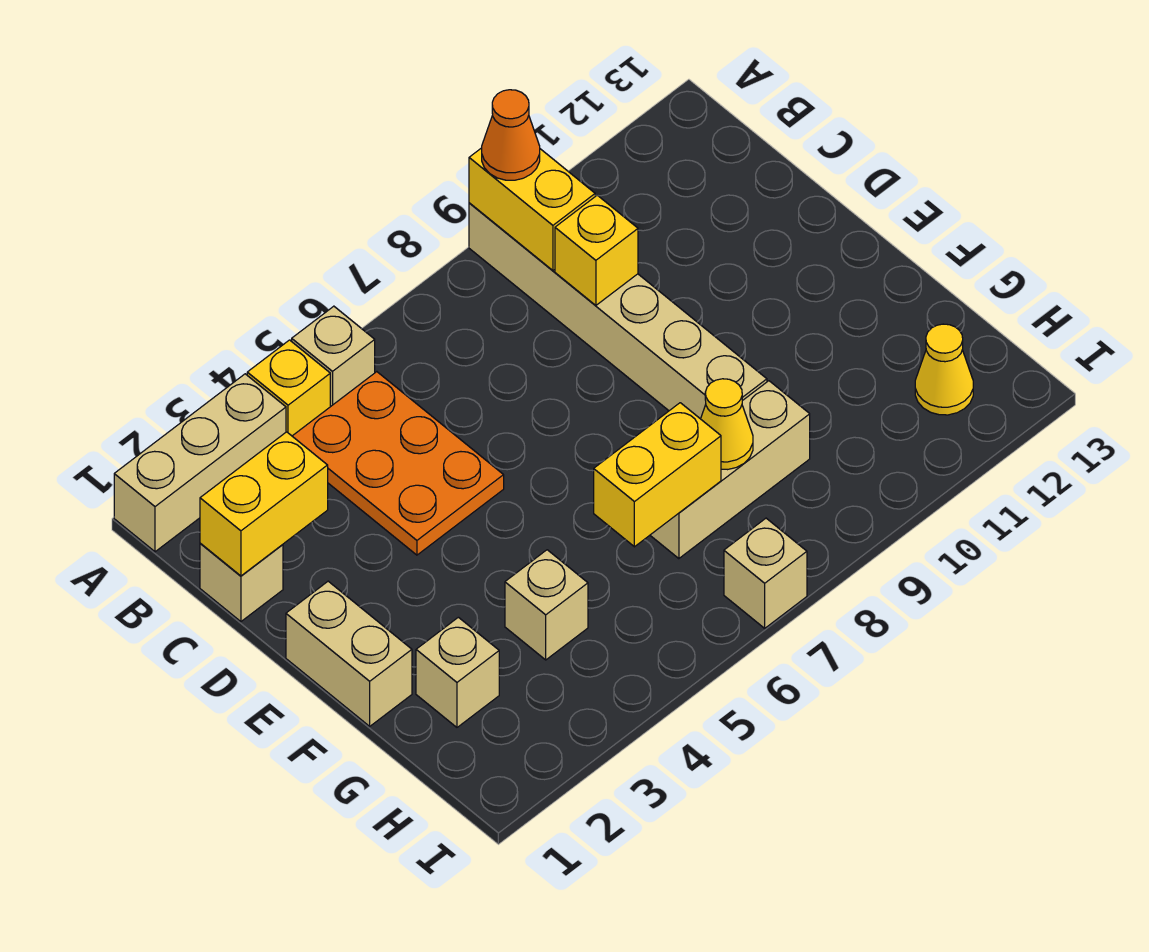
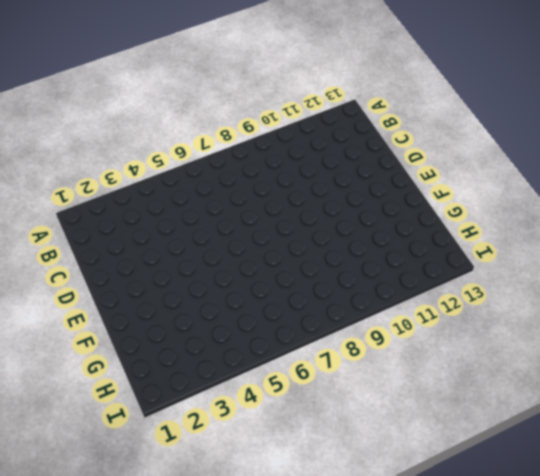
none -> tan brick A1:A3 level 1
none -> yellow brick A4 level 1
none -> tan brick A5 level 1

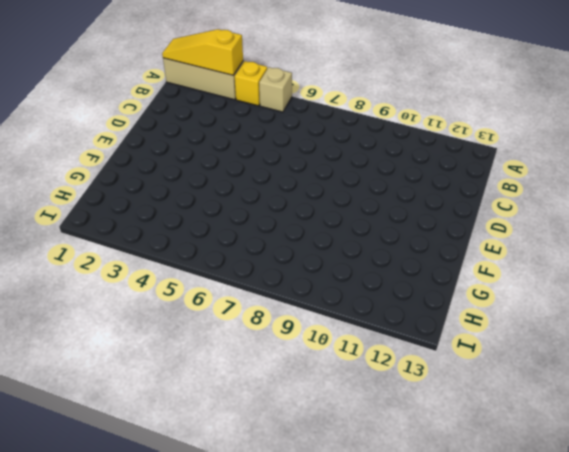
yellow slope A1:A3 level 2 top 3 -> none
none -> tan brick A9:F9 level 1
none -> orange plate B4:D5 level 1
none -> tan brick C1 level 1

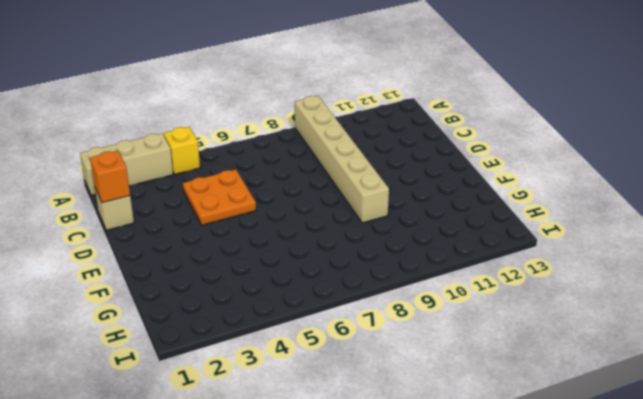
orange brick C1 level 2 -> yellow brick C1:C2 level 2
orange plate C4:D5 level 1 -> orange plate B4:D5 level 1
none -> tan brick A5 level 1
none -> tan brick E1:F1 level 1
none -> tan brick G2 level 1

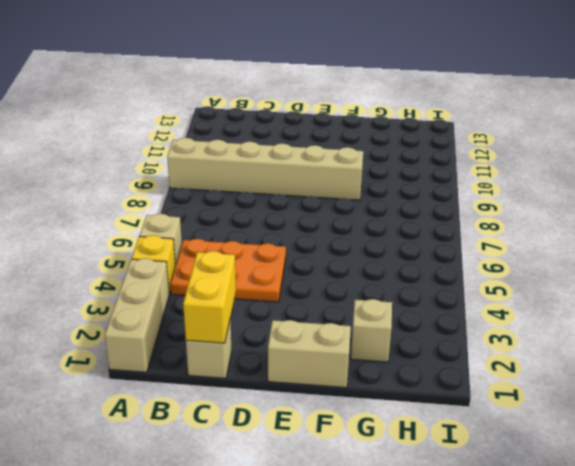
none -> tan brick G4 level 1
none -> tan brick G7:G9 level 1
none -> yellow cone H12 level 1

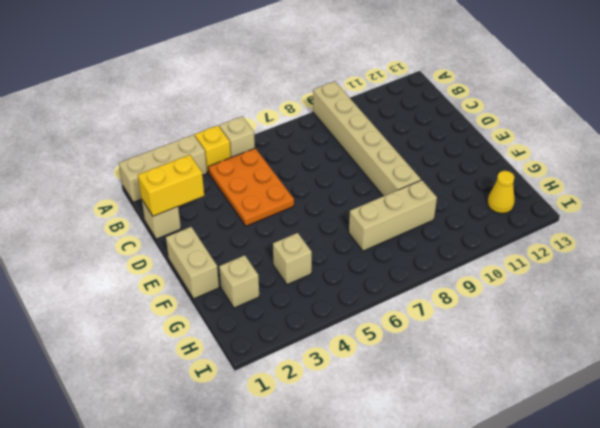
none -> tan brick I7 level 1
none -> yellow brick A9:B9 level 2
none -> yellow brick C9 level 2

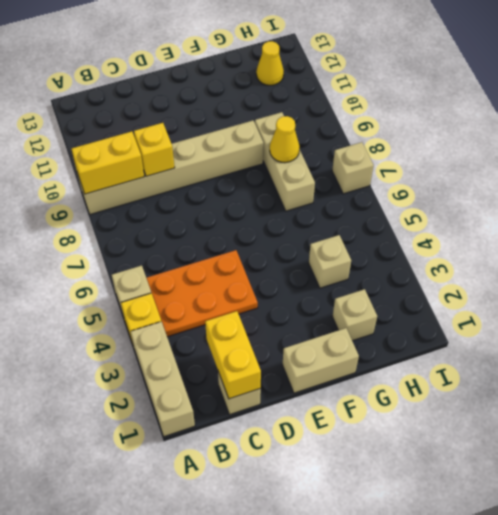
none -> yellow brick G6:G7 level 2
none -> orange cone A9 level 3

